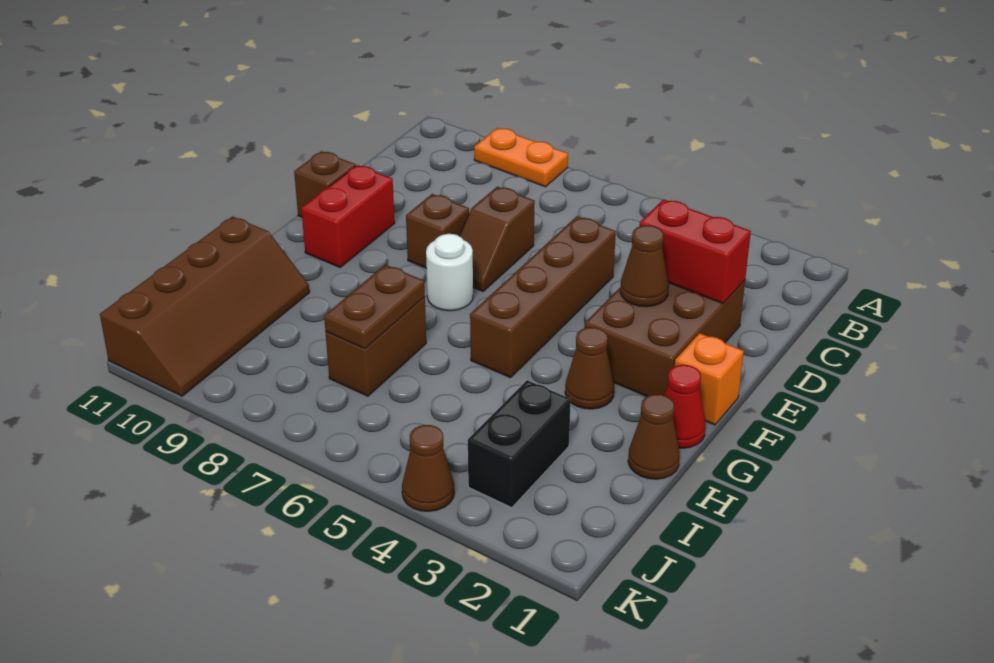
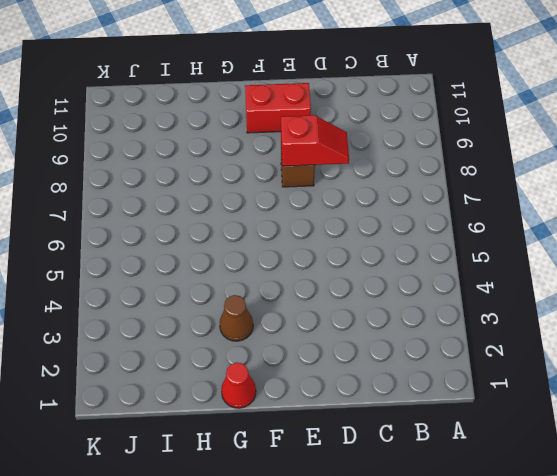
red slope D8:E8 level 2 top E -> none
none -> orange plate A8:A9 level 1
none -> brown brick D2:F3 level 1
none -> brown brick D5:G5 level 1

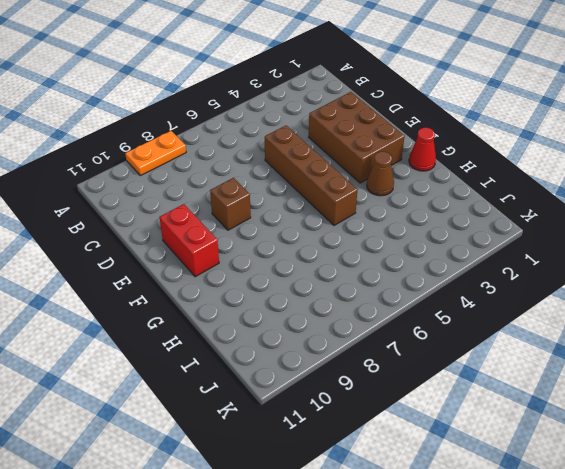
none -> brown slope D7:E7 level 1 top D
none -> brown brick E11 level 1
none -> orange brick F1 level 1

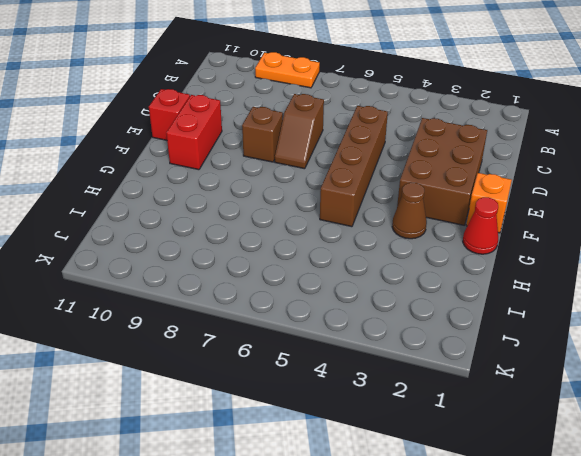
red brick E11 level 1 -> brown brick E11 level 1
none -> white round brick F7 level 1
none -> brown cone H1 level 1
none -> brown brick H7:I7 level 1

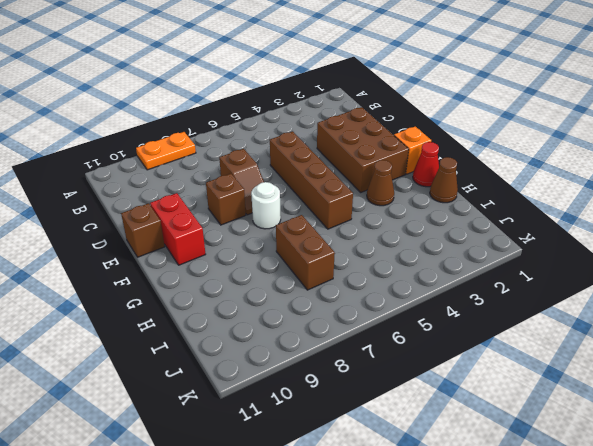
none -> brown slope H10:K11 level 1 top 11
none -> black brick I3:J3 level 1
none -> brown cone K4 level 1

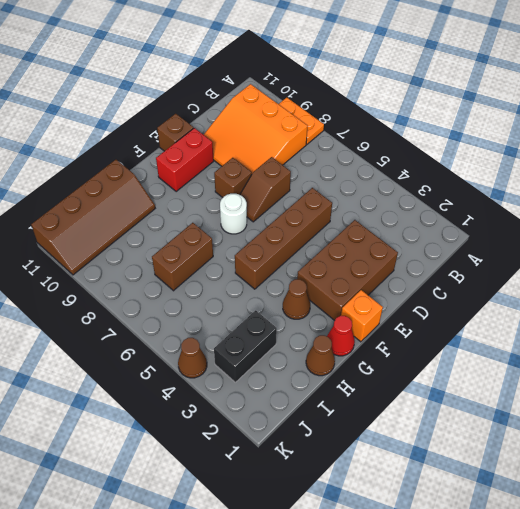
orange slope B8:D10 level 1 top B -> none
none -> red brick D2:D3 level 2
none -> brown cone E3 level 2
none -> brown plate H7:I7 level 2

